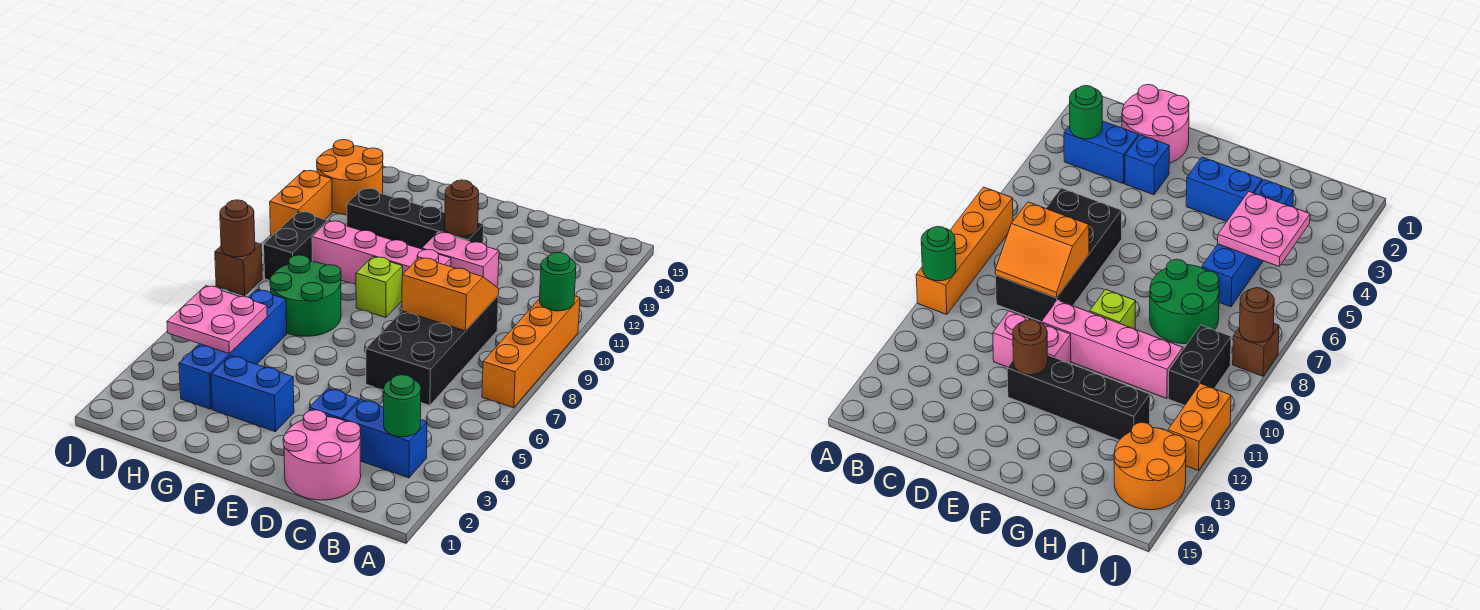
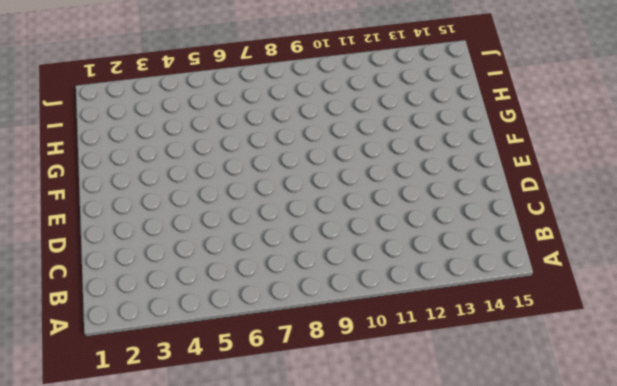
none -> orange brick A7:A10 level 1
none -> blue brick B3:C3 level 1
none -> pink round brick C1:D2 level 1

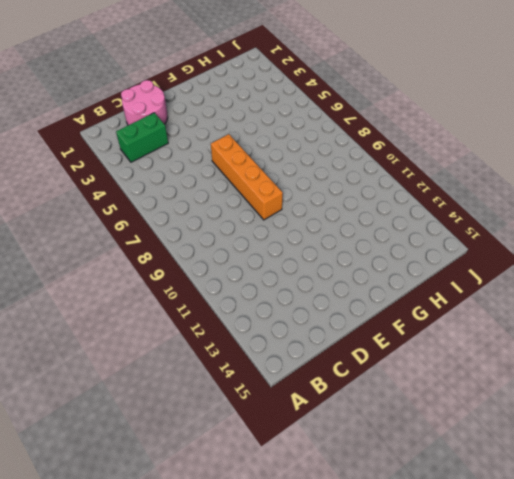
green brick B3:C3 level 1 -> blue brick B3:C3 level 1
orange brick E6:E9 level 1 -> orange brick A7:A10 level 1
none -> black brick C6:D9 level 1
none -> blue brick D3 level 1
none -> pink brick D11:E11 level 1

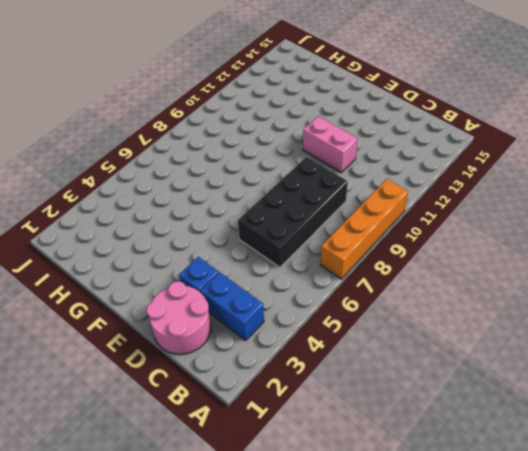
none -> pink brick E10:H10 level 1
none -> black brick E12:H12 level 1
none -> blue brick F3:G3 level 1

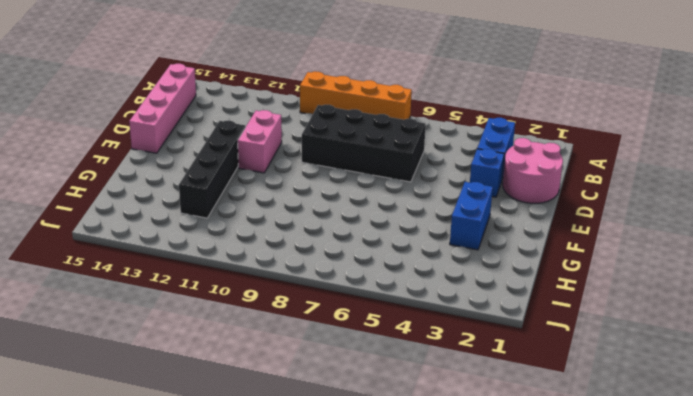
pink brick B15:E15 level 1 -> pink brick E10:H10 level 1
none -> lime brick F9 level 1
none -> green round brick G7:H8 level 1
none -> blue brick H3:H6 level 1

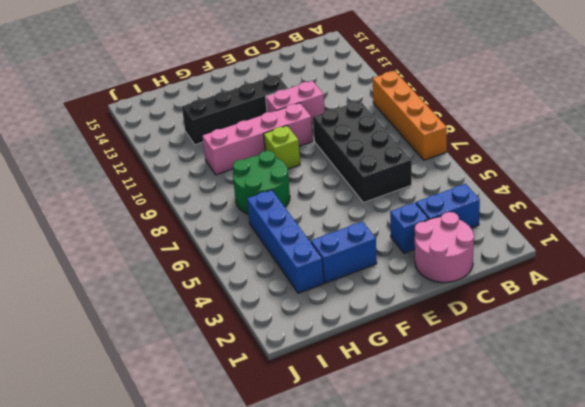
none -> black brick I9:I10 level 1
none -> orange round brick I13:J14 level 1
none -> brown brick J8 level 1

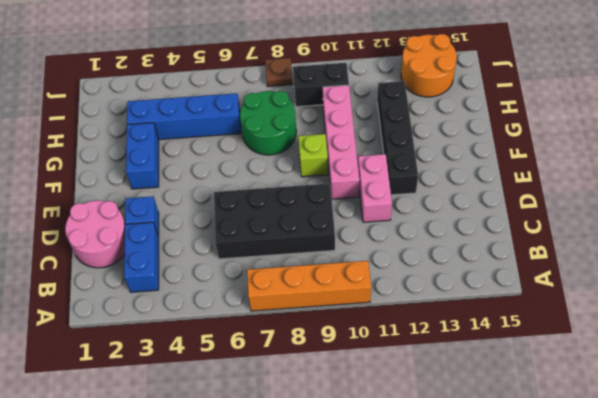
brown plate J8 level 1 -> brown brick J8 level 1
none -> orange brick J11:J12 level 1
none -> green round brick A10 level 2
none -> green round brick B3 level 2

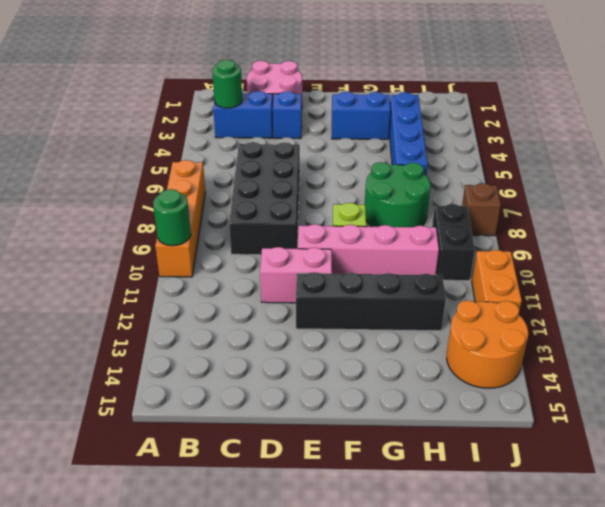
none -> orange slope C8:D9 level 2 top 8
none -> brown round brick E12 level 2
none -> pink plate H4:I5 level 2

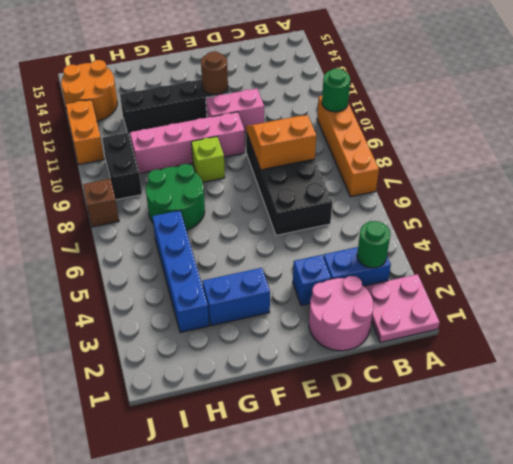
pink plate A1:B2 level 1 -> pink plate H4:I5 level 2
none -> brown round brick J8 level 2

